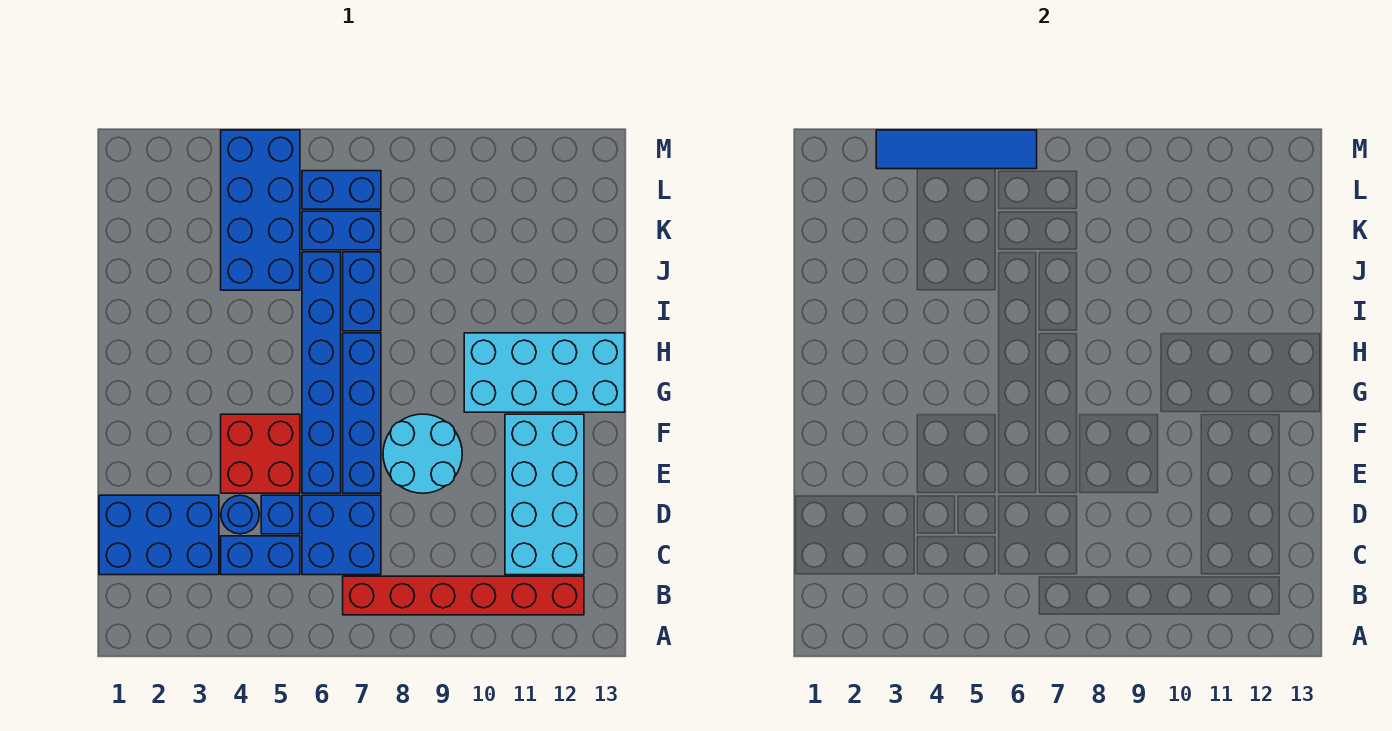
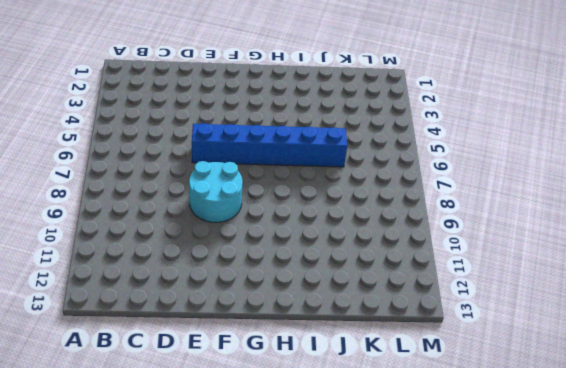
none -> red brick B7:B12 level 1
none -> blue brick C1:D3 level 1
none -> blue brick C4:C5 level 1

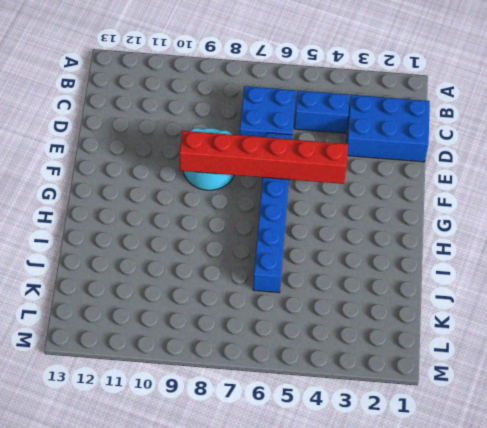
red brick F4:F9 level 2 -> red brick B7:B12 level 1
none -> cyan brick C11:F12 level 1
none -> blue round brick D4 level 1
none -> blue brick D5 level 1

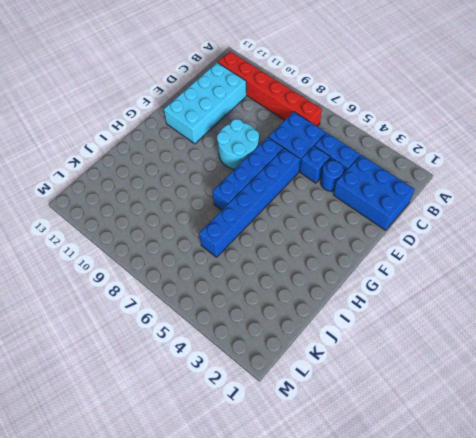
none -> red brick E4:F5 level 1
none -> cyan brick G10:H13 level 1
none -> blue brick I7:J7 level 1

